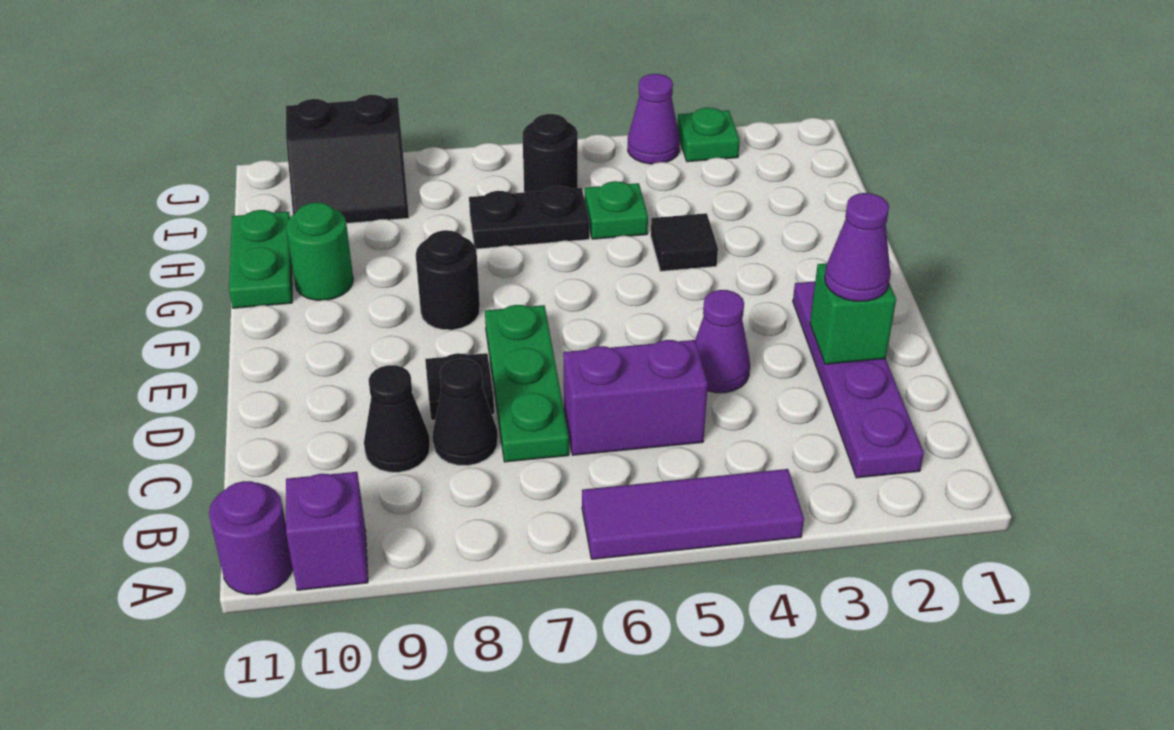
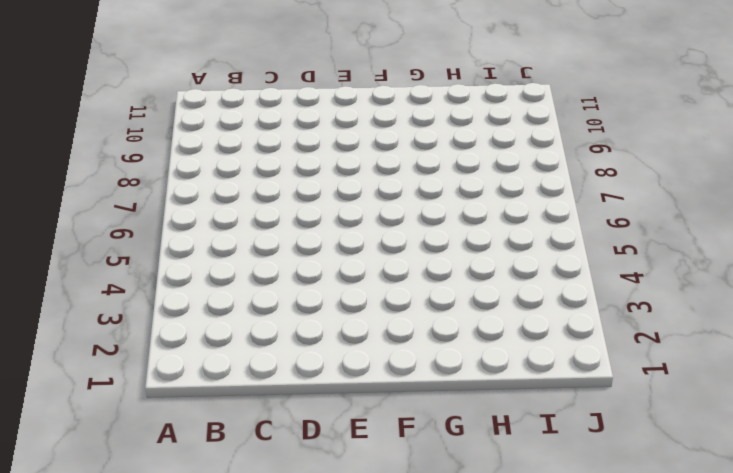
none -> purple tile A4:A6 level 1
none -> purple brick A10 level 1
none -> purple round brick A11 level 1

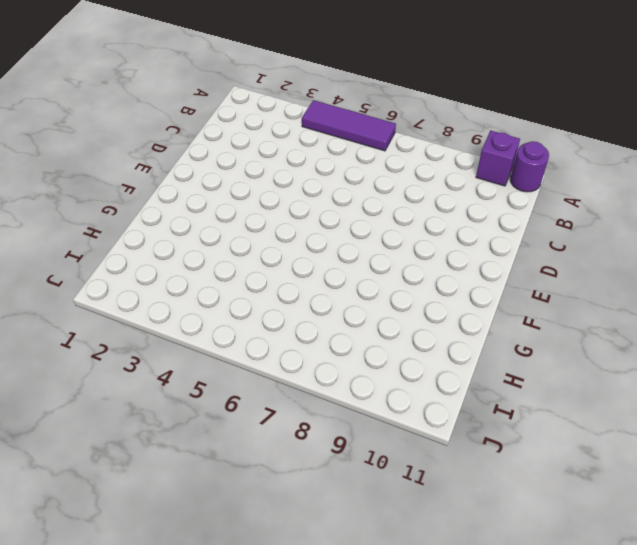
none -> purple plate B2:E2 level 1
none -> purple brick C5:C6 level 1
none -> green plate C7:E7 level 1

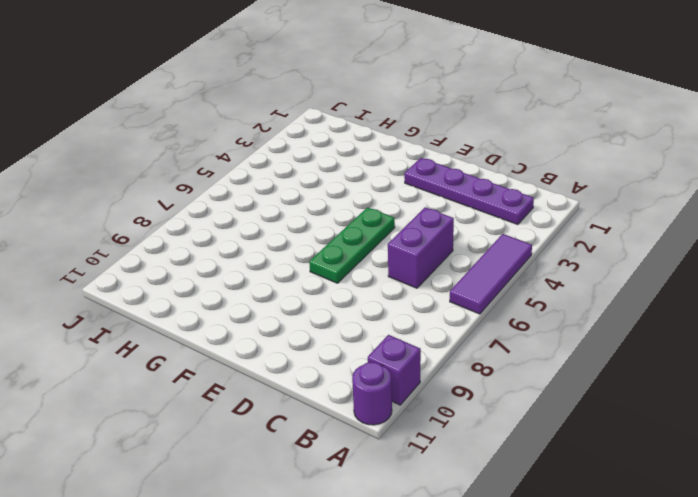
green plate E5:E7 level 1 -> green plate C7:E7 level 1
none -> black cone C8 level 1
none -> black cone C9 level 1
none -> purple cone D4 level 1

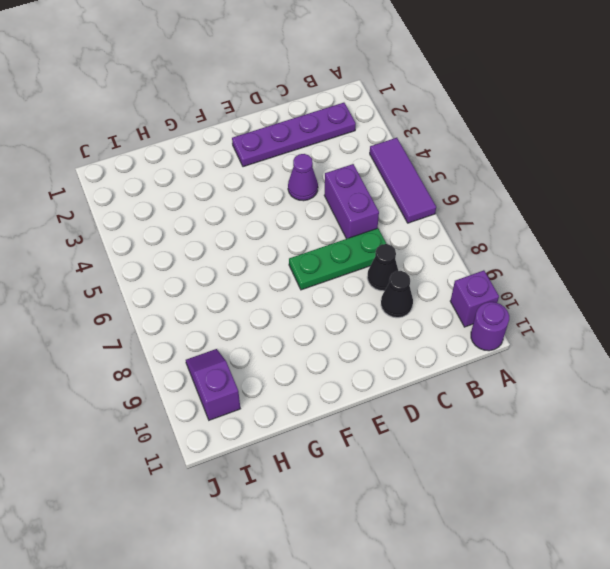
purple slope I9:I10 level 1 top 10 -> black slope I9:J10 level 1 top J
none -> black plate D8 level 1
none -> black round brick F8 level 1
none -> black tile G4 level 1

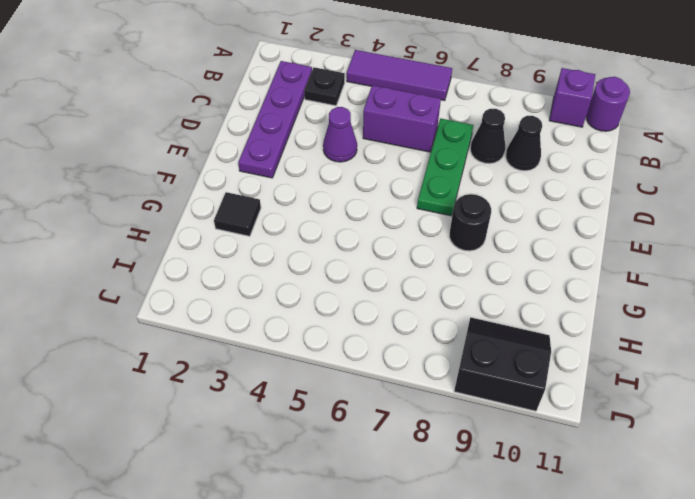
black plate B3 level 1 -> black plate D8 level 1
black tile G2 level 1 -> black tile G4 level 1
none -> green round brick G10 level 1
none -> green plate G11:H11 level 1
none -> green plate H5 level 1

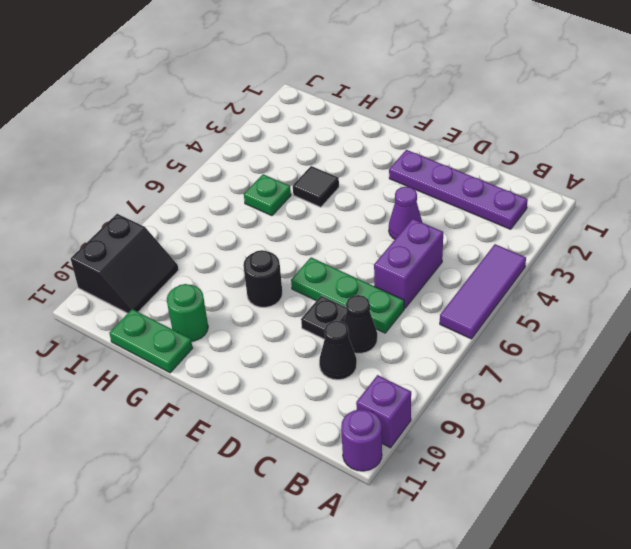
none -> black plate H6:H7 level 1
none -> black round brick I6 level 1
none -> green plate J3 level 1

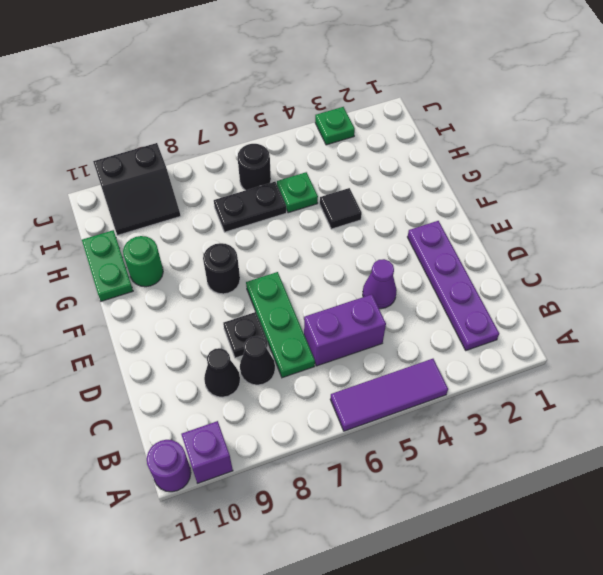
none -> purple cone J4 level 1
none -> green brick D2 level 2
none -> purple cone D2 level 3

